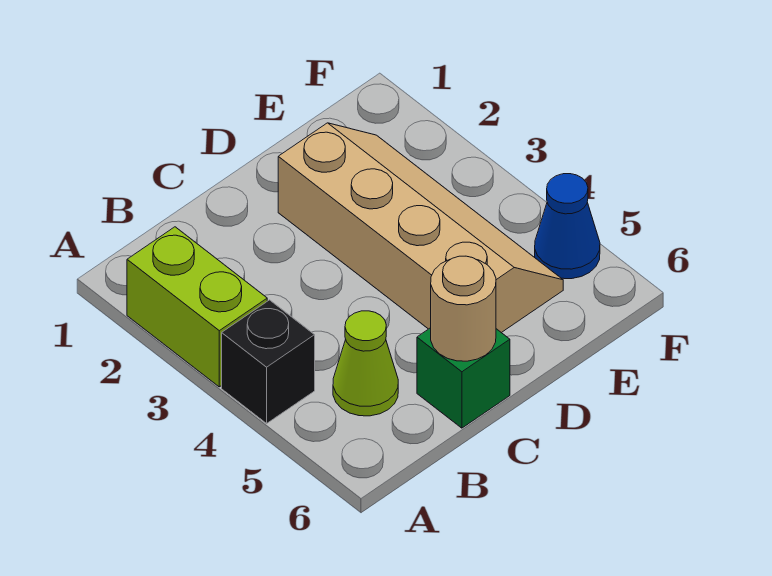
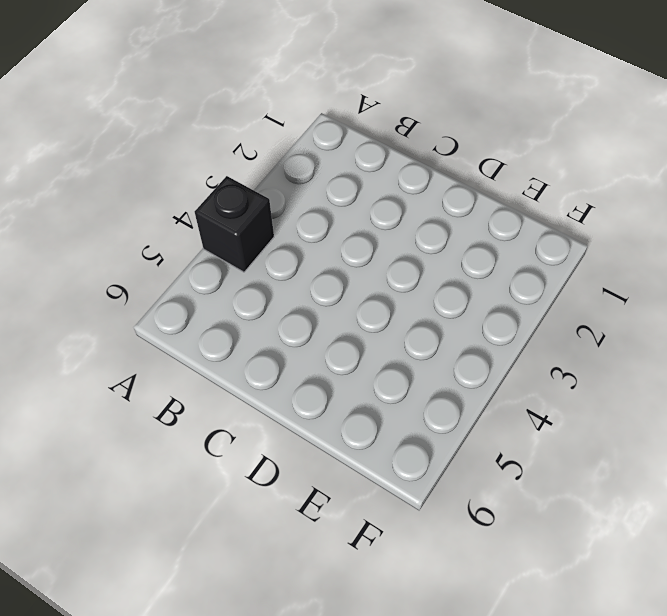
none -> lime brick A2:A3 level 1
none -> lime cone B5 level 1

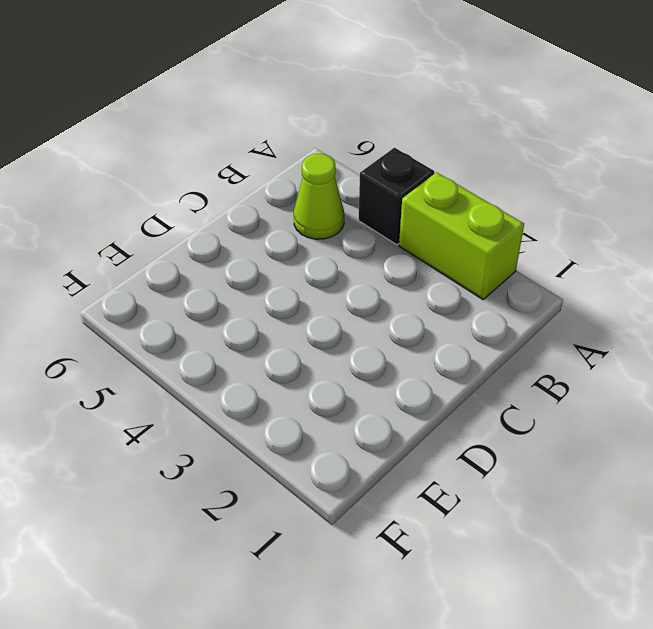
none -> green brick C6 level 1
none -> tan slope D2:E5 level 1 top D

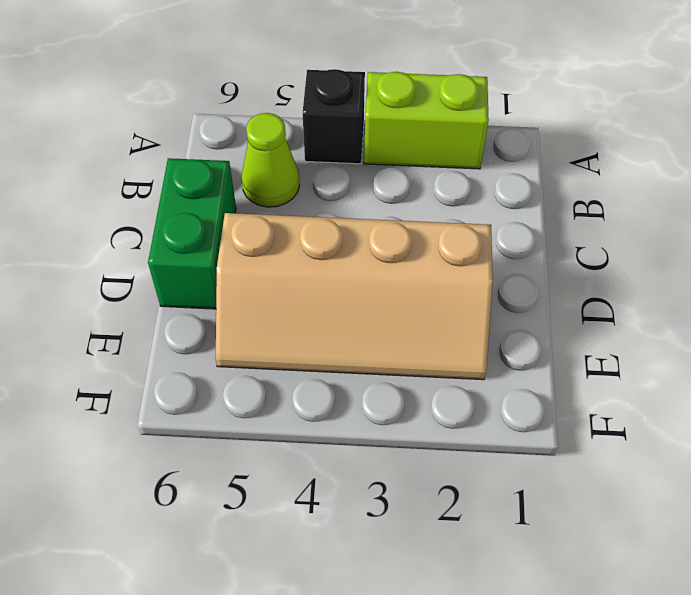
green brick C6:D6 level 1 -> green brick C6 level 1
none -> blue cone F5 level 1
none -> tan round brick C6 level 2

